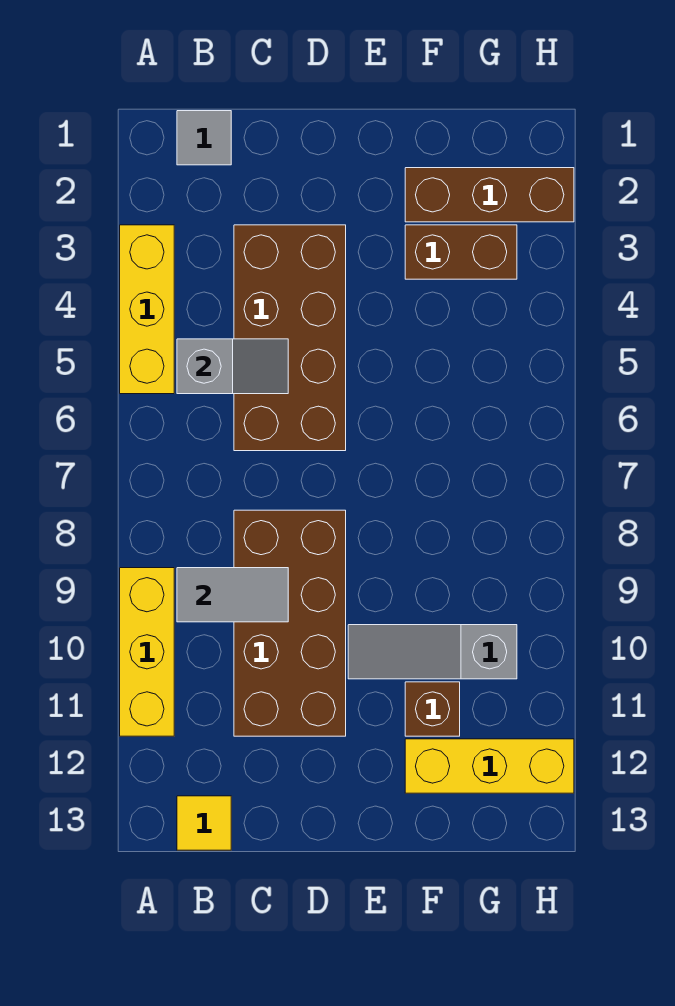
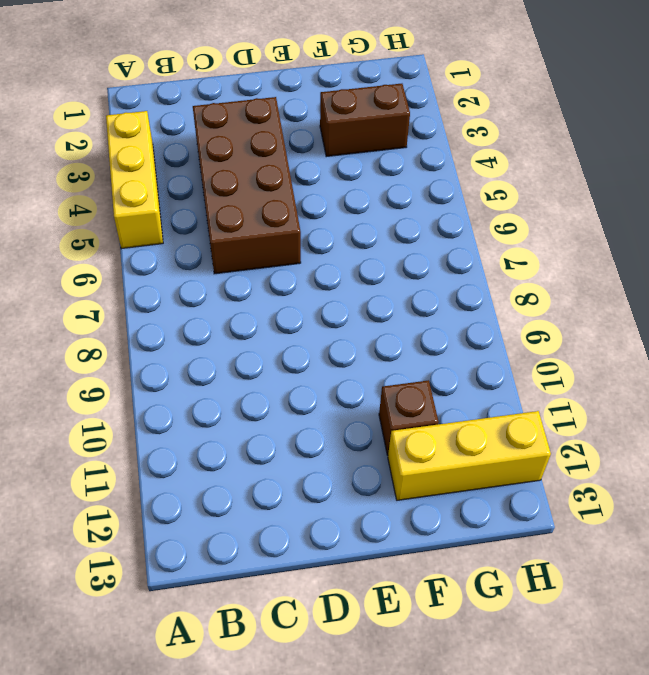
none -> yellow brick A9:A11 level 1
none -> grey tile B1 level 1
none -> yellow tile B13 level 1

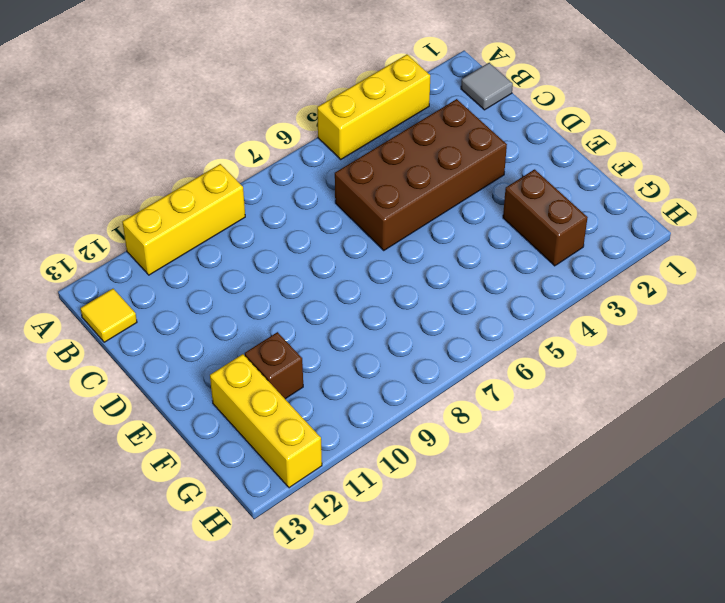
none -> brown brick C8:D11 level 1
none -> grey slope E10:G10 level 1 top G
none -> brown brick F2:H2 level 1

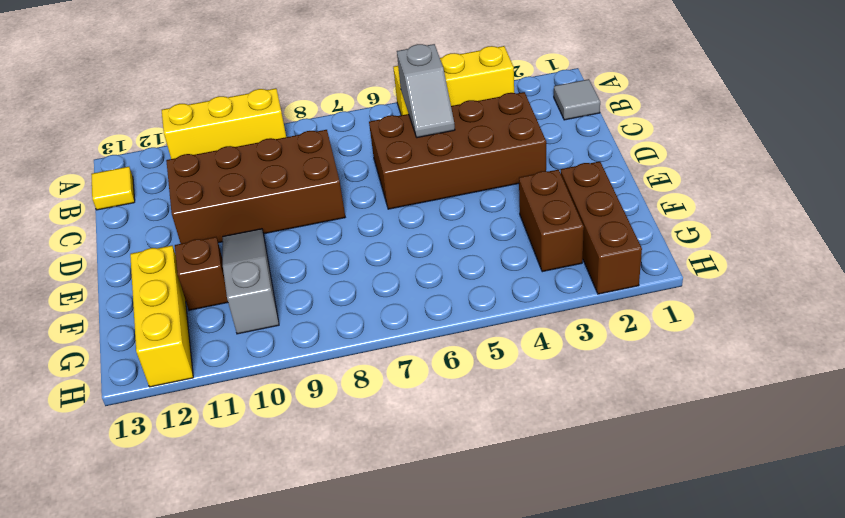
none -> grey tile B9:C9 level 2

